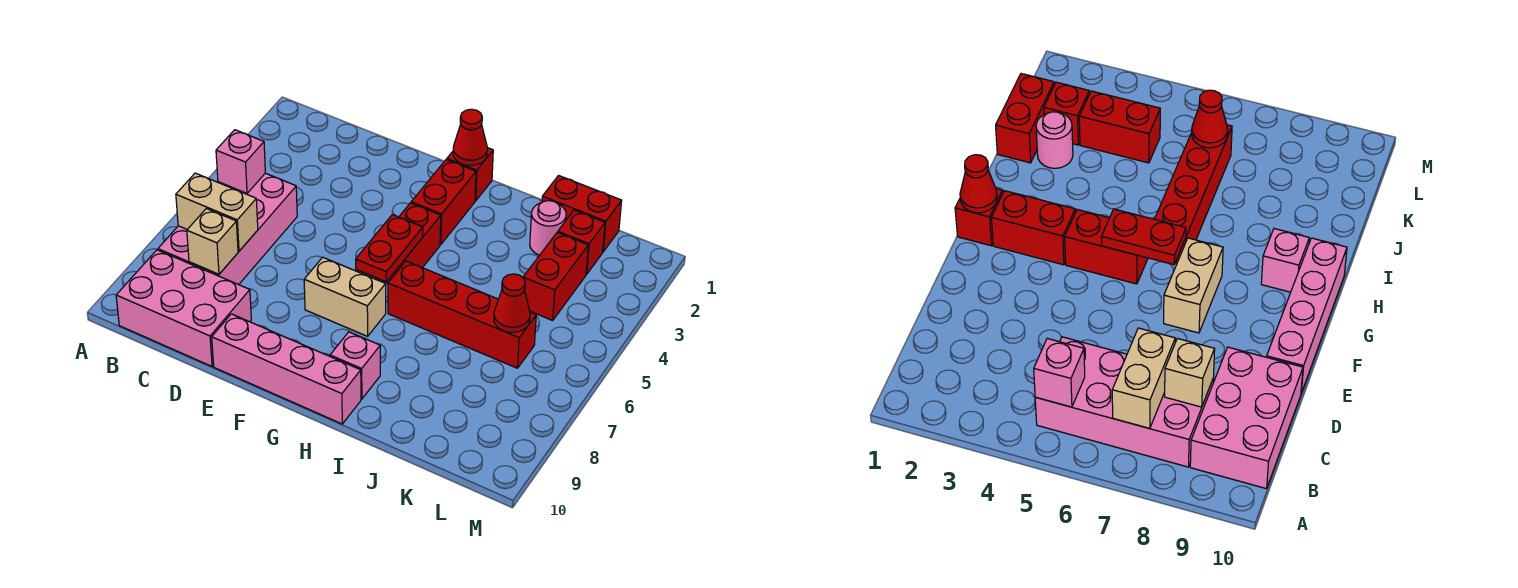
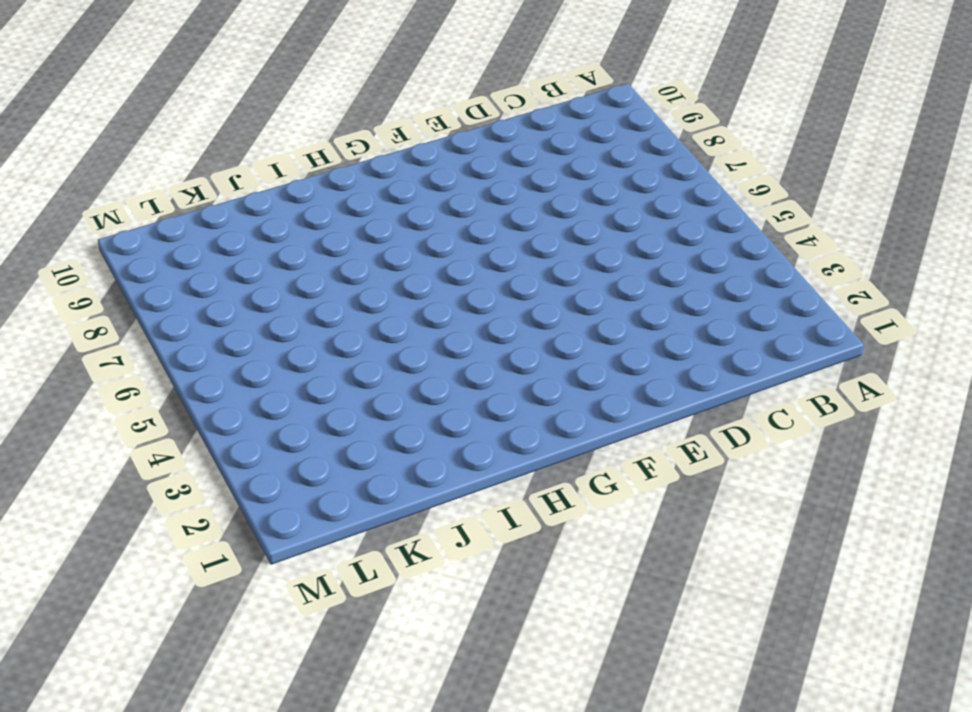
none -> pink brick B5:C8 level 1
none -> pink brick B9:D10 level 1
none -> pink brick E10:H10 level 1

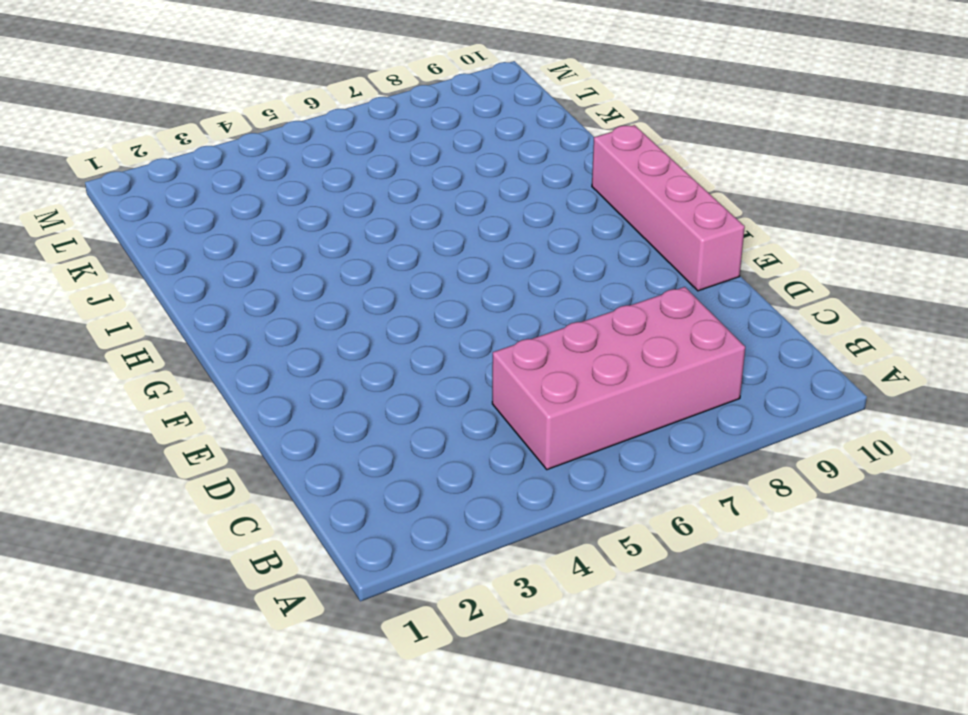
none -> pink brick B9:D10 level 1
none -> tan brick F7:G7 level 1
none -> red brick G1 level 1

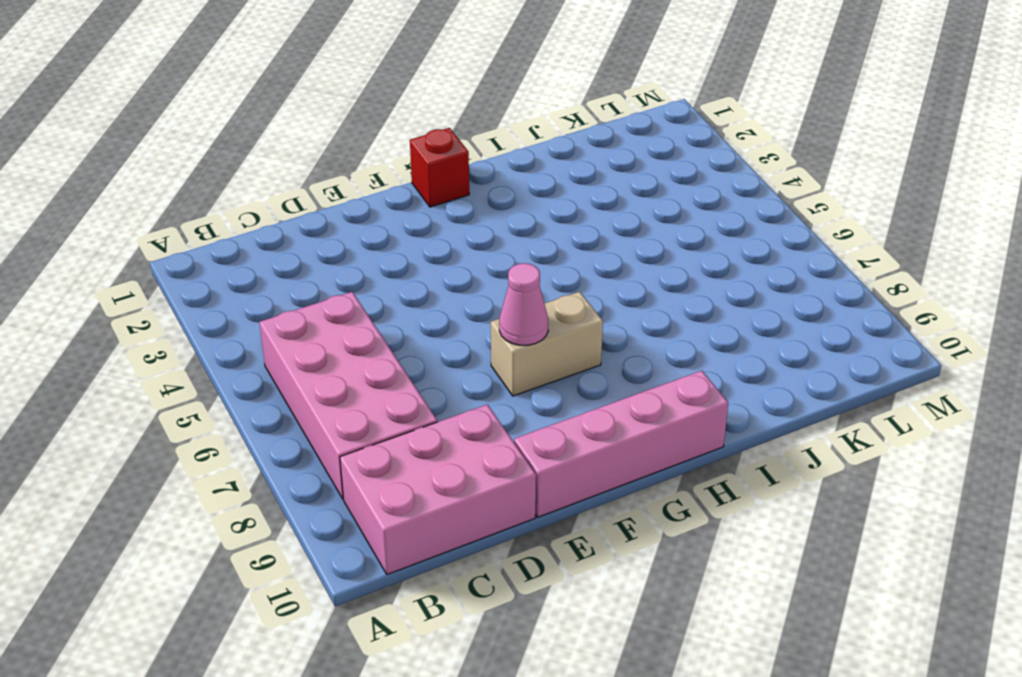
pink cone F7 level 2 -> none
none -> red brick G2:G3 level 1
none -> red brick G4:G5 level 1
none -> red brick H6:K6 level 1

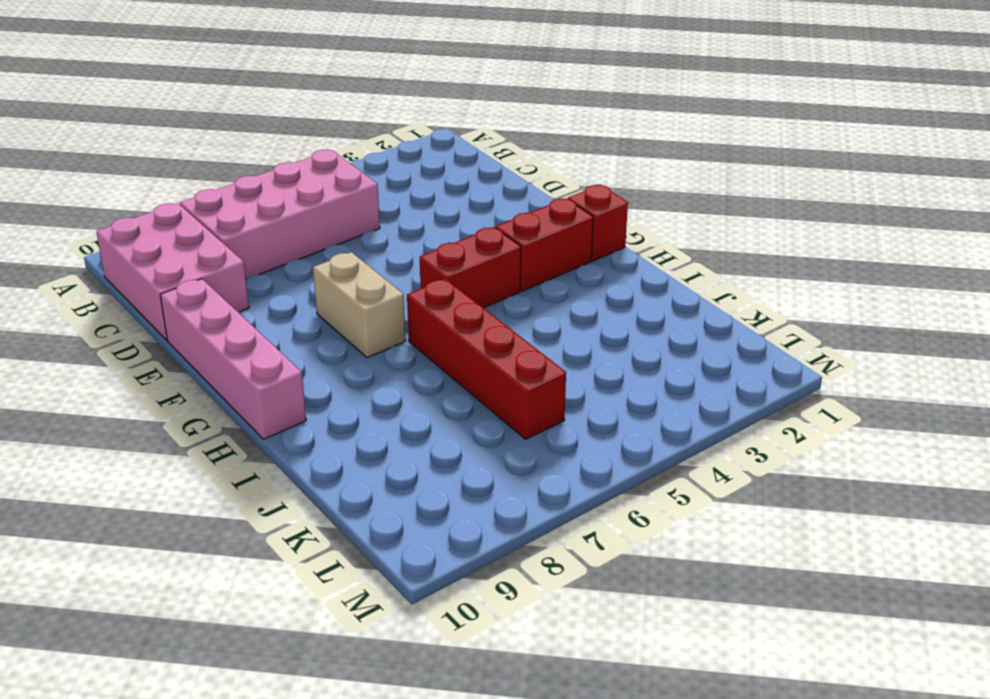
none -> pink brick H9 level 1
none -> red brick J1:K1 level 1
none -> pink round brick J2 level 1

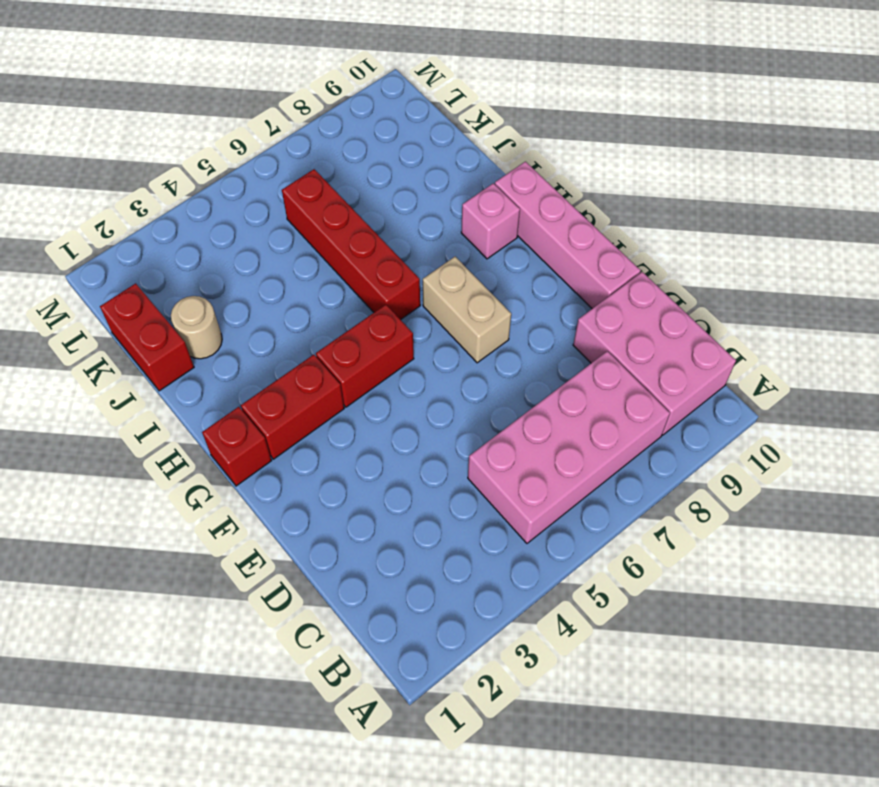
tan round brick J2 level 1 -> pink round brick J2 level 1
none -> red brick K2 level 1
none -> red brick K3:K4 level 1
none -> pink brick B5 level 2

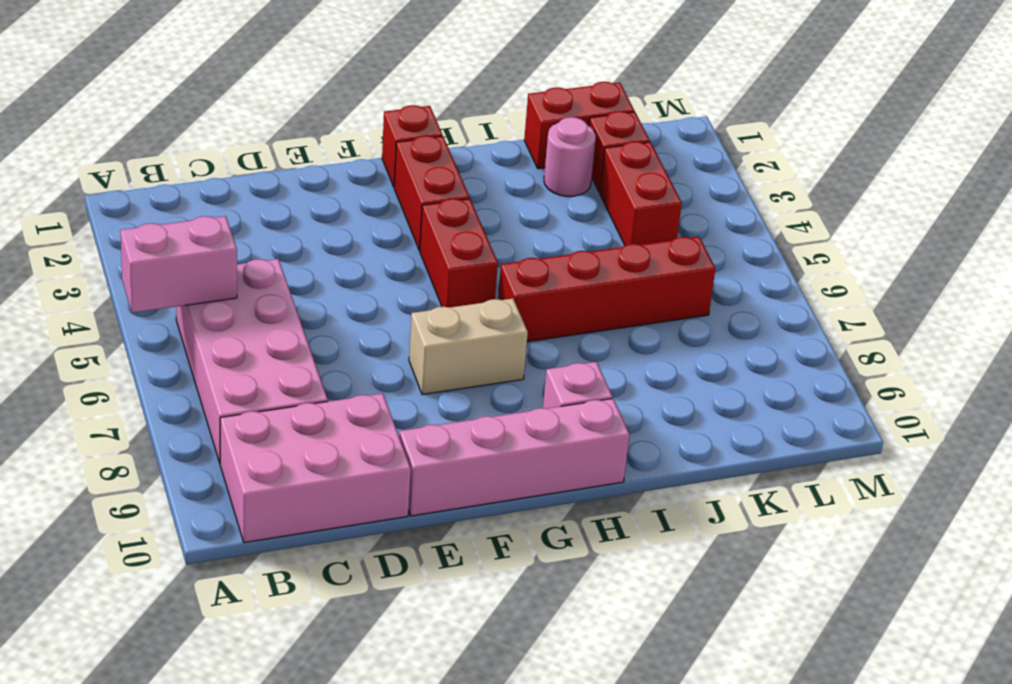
pink brick A5:B5 level 2 -> pink brick B5 level 2
none -> tan brick B7:C7 level 2
none -> tan brick C8 level 2
none -> red cone G1 level 2

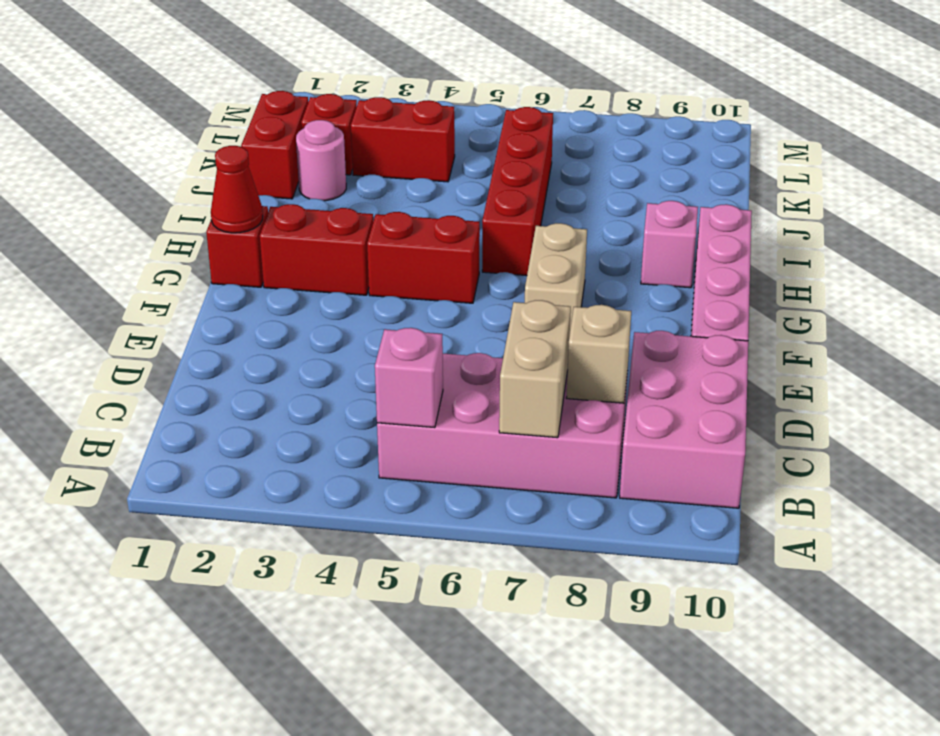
none -> red plate G5:G6 level 2
none -> red cone K6 level 2

